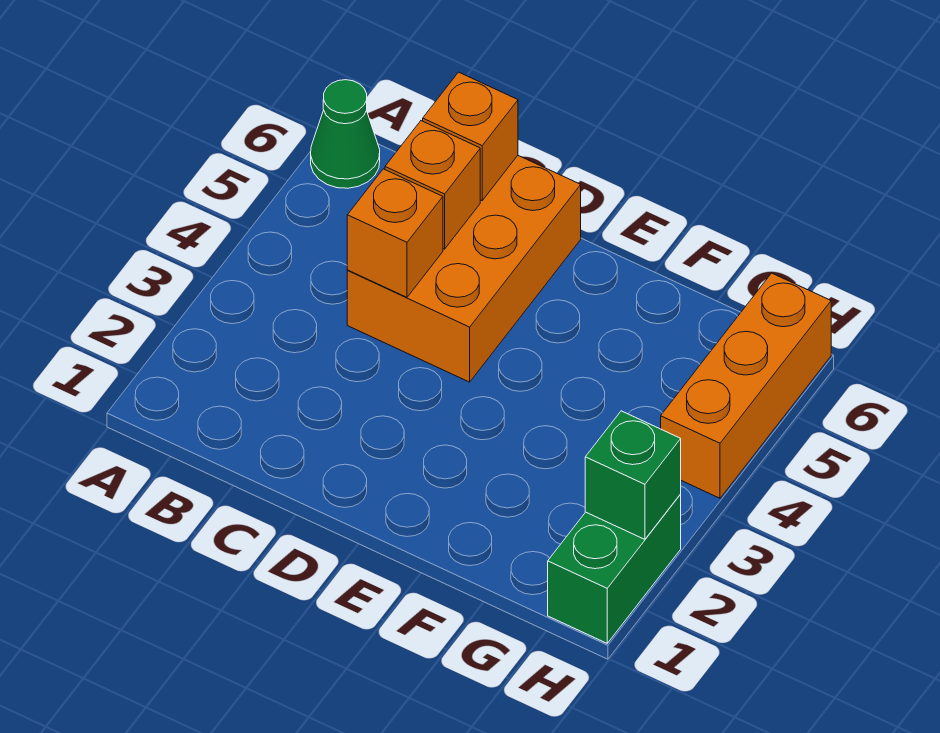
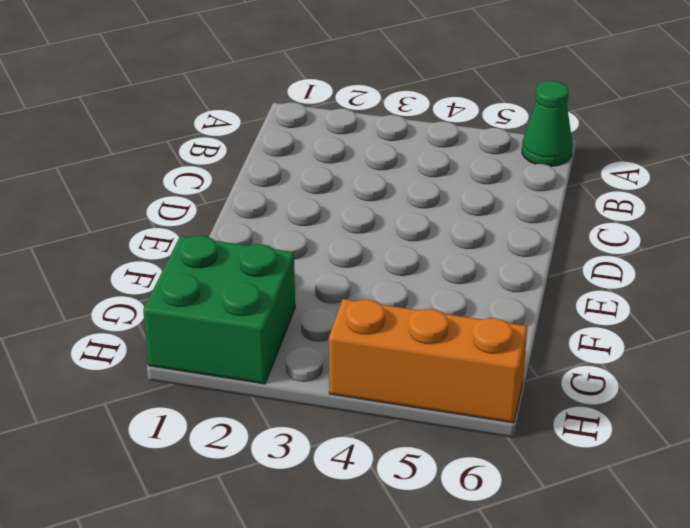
green brick G1:H2 level 1 -> green brick H1:H2 level 1
none -> orange brick C4:D6 level 1
none -> orange brick C4 level 2

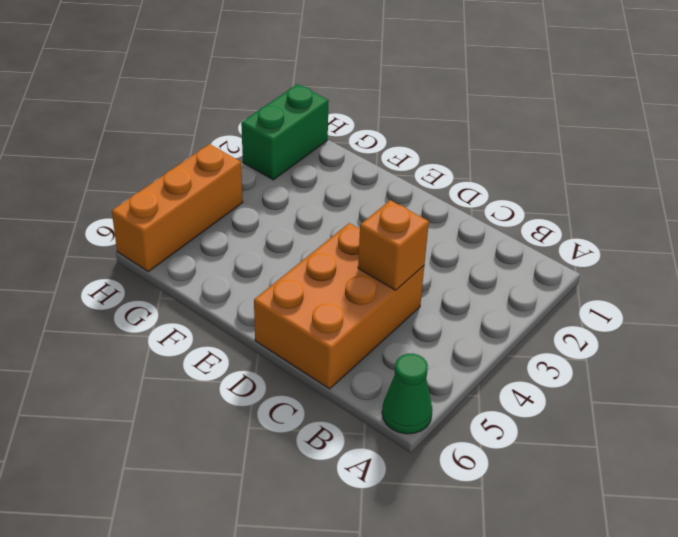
none -> orange brick C5 level 2
none -> orange brick C6 level 2

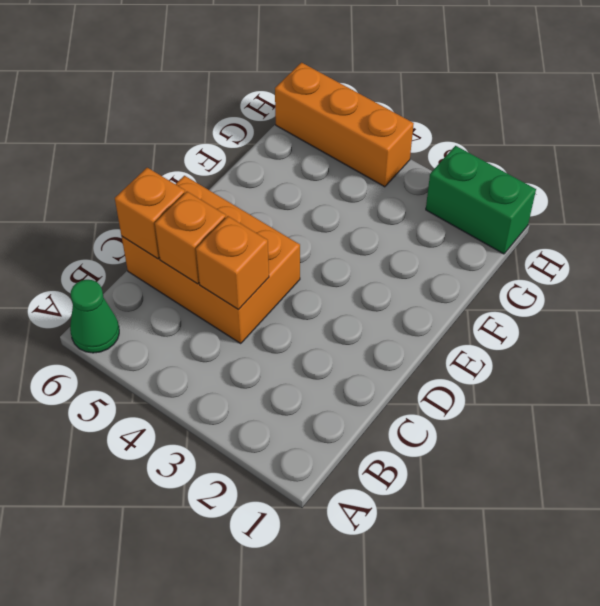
none -> green brick H2 level 2

